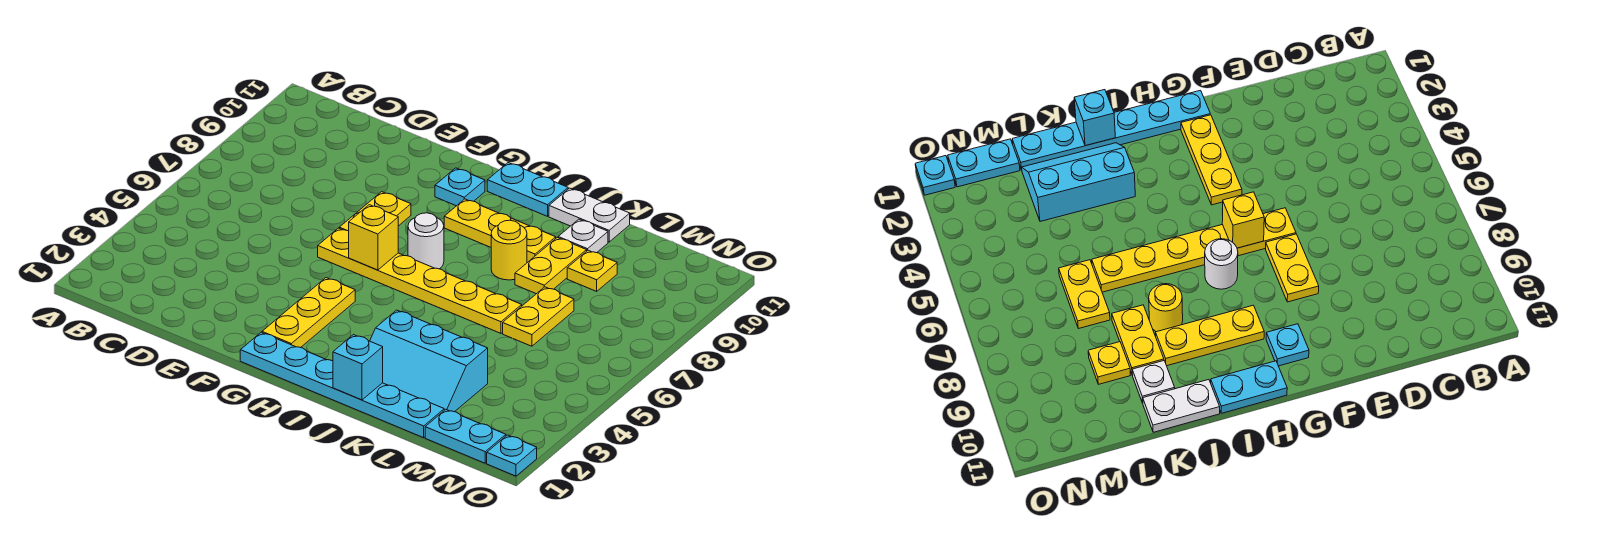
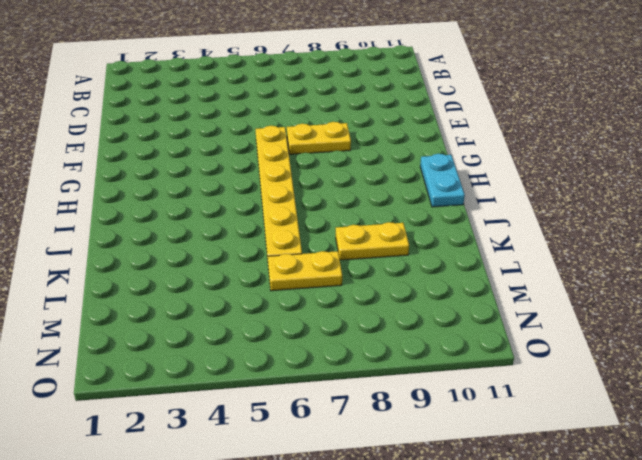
none -> cyan plate G1:L1 level 1
none -> yellow plate G2:G4 level 1
none -> cyan plate G10 level 1

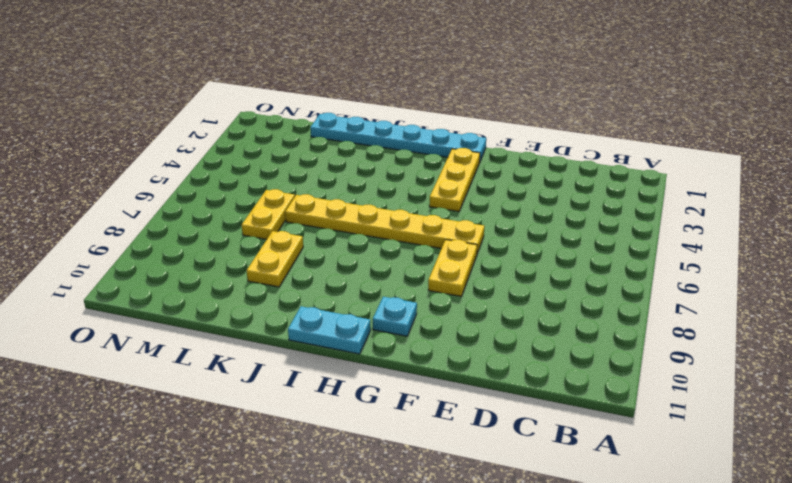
none -> white round brick H7 level 1
none -> yellow plate H9:J9 level 1
none -> cyan slope J2:L3 level 1 top 3

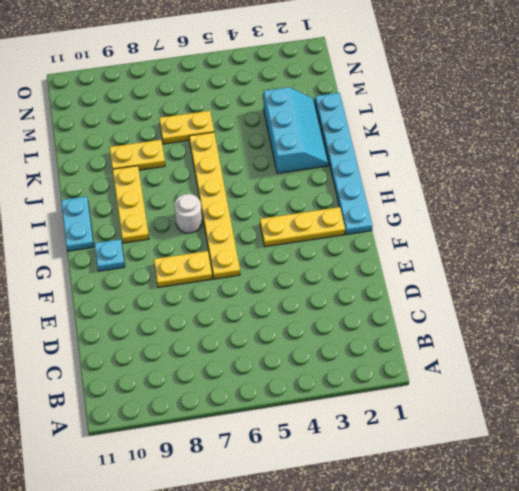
none -> yellow round brick J8 level 1
none -> white plate J11:K11 level 1
none -> white plate K10 level 1

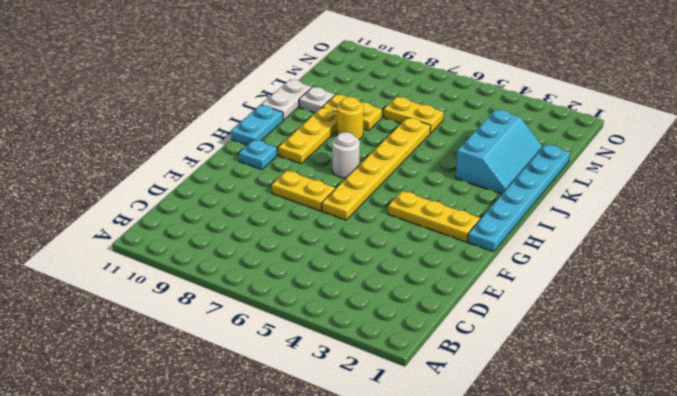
none -> yellow plate L9 level 1
none -> cyan plate M1:N1 level 1
none -> cyan plate O1 level 1

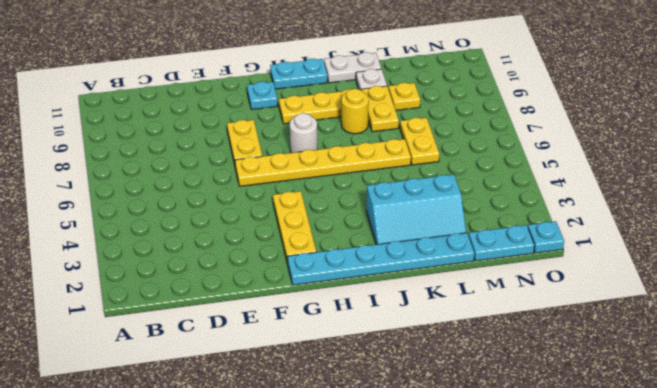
none -> yellow brick G6 level 2
none -> cyan brick J1 level 2

